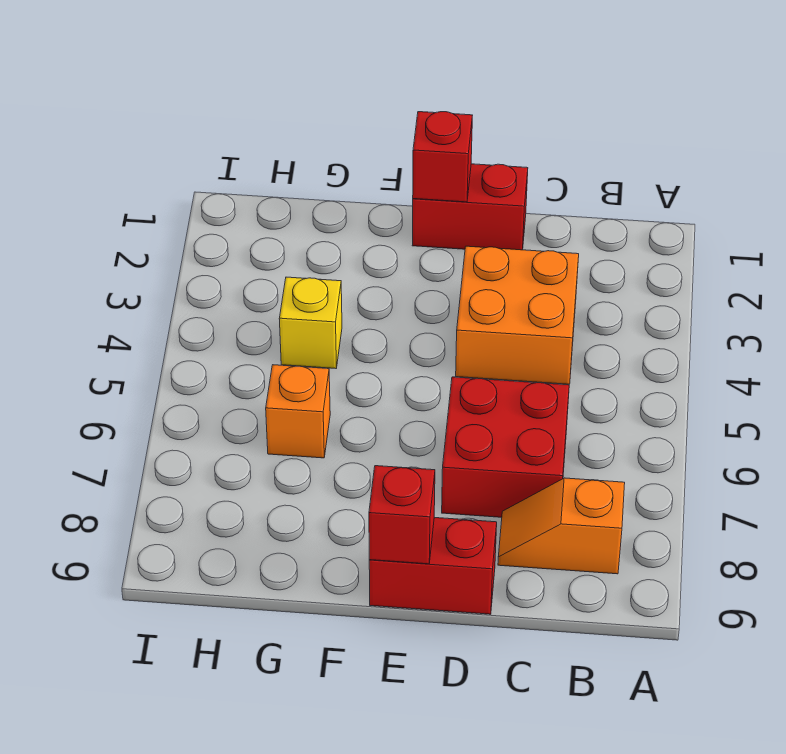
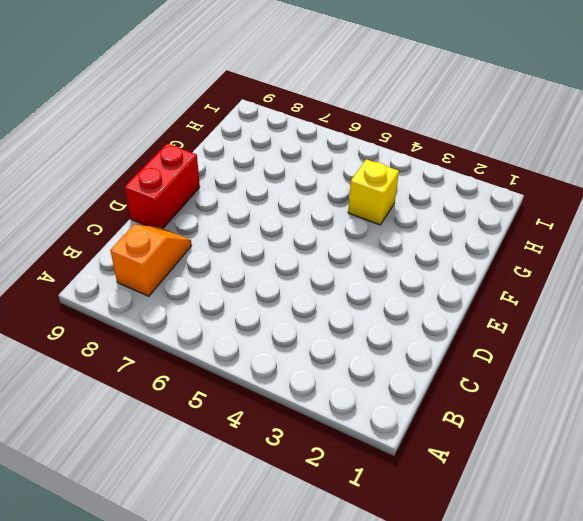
none -> orange brick C3:D4 level 1
none -> red brick C6:D7 level 1

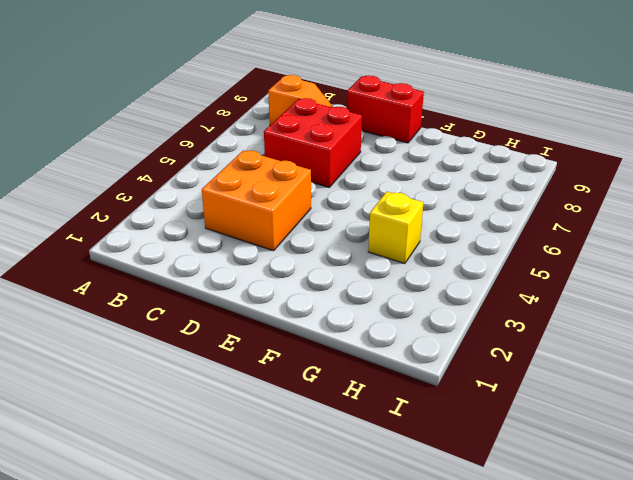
none -> red brick D1:E1 level 1
none -> orange brick G6 level 1

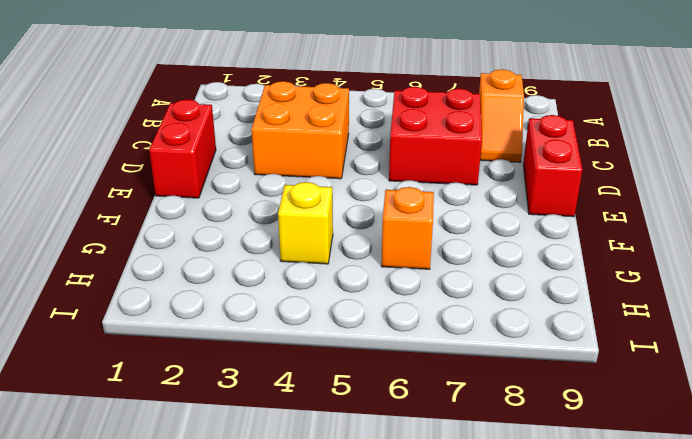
none -> red brick E1 level 2
none -> red brick E9 level 2

